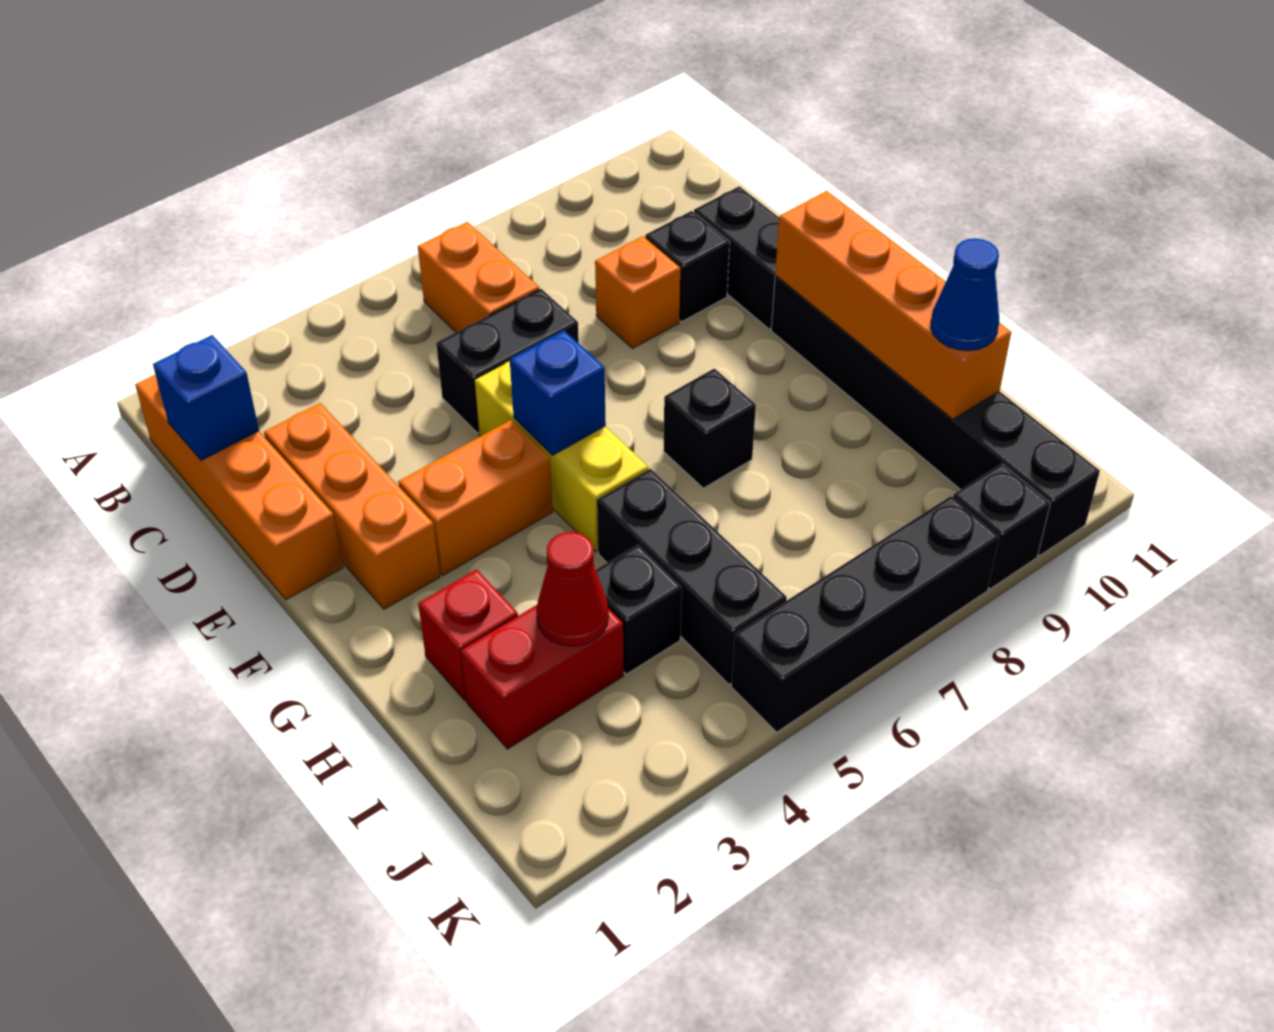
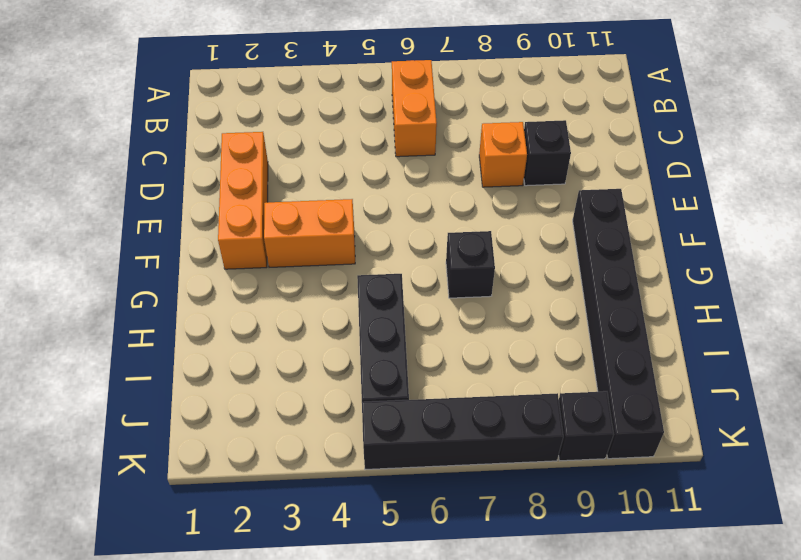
none -> orange brick B1:E1 level 1
none -> black brick D5:D6 level 1
none -> black brick D10:E10 level 1

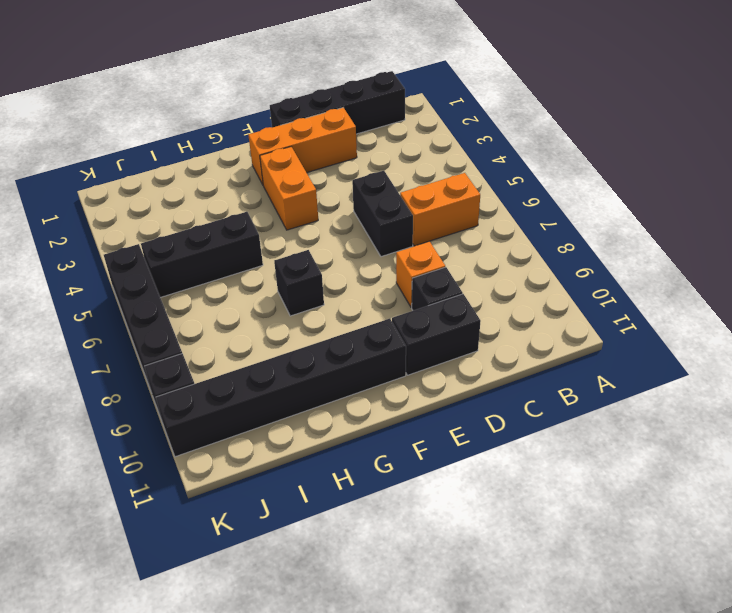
black brick B1:E1 level 1 -> orange brick B1:E1 level 1
none -> yellow brick E5:G5 level 1
none -> red brick H2 level 1
none -> red brick I2:I3 level 1

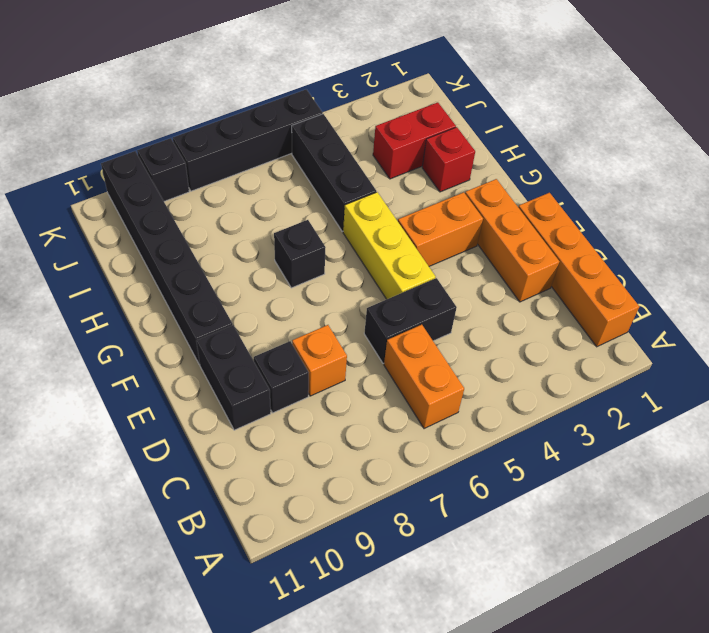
none -> black brick I4 level 1
none -> blue brick C1 level 2
none -> blue brick F5 level 2

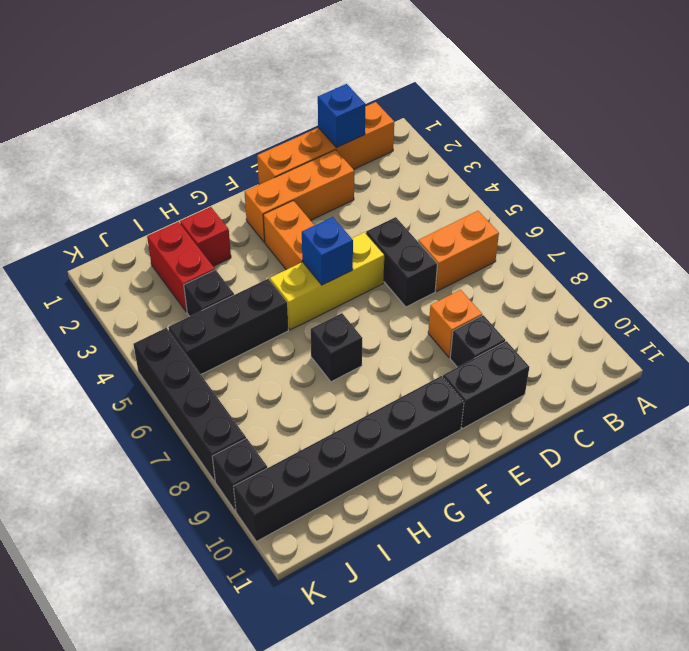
none -> orange brick F10:I10 level 2
none -> red cone I3 level 2
none -> blue cone I10 level 3

